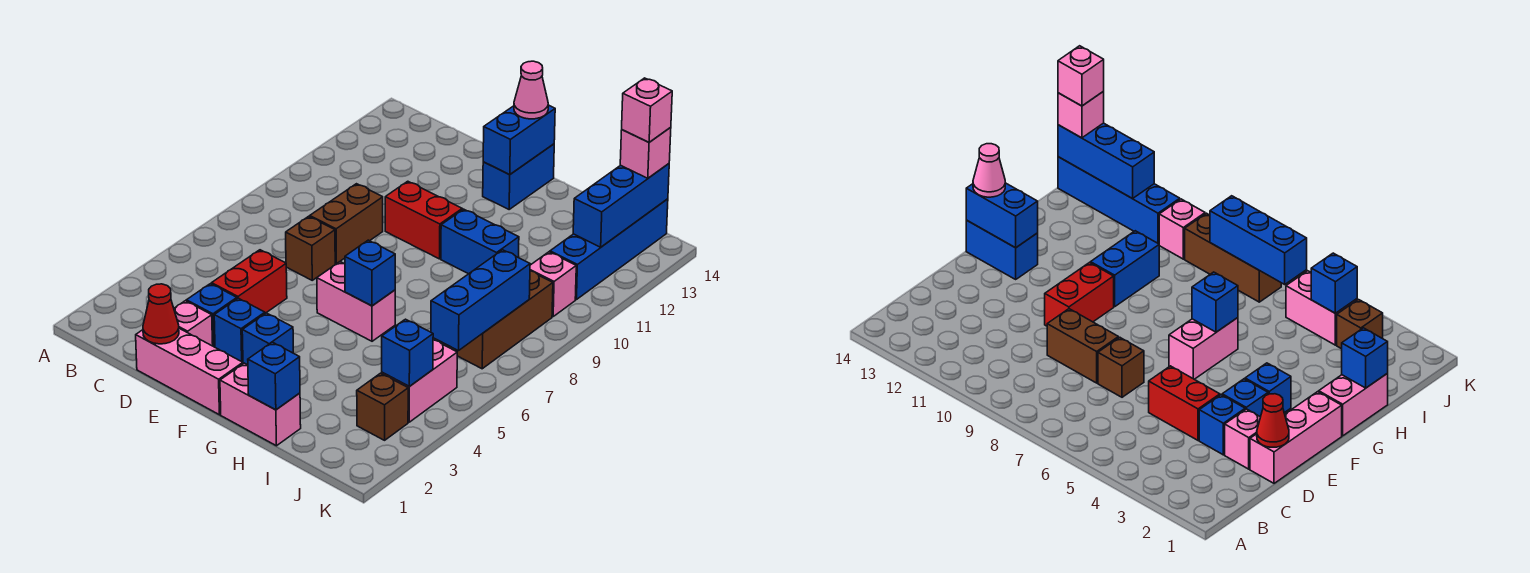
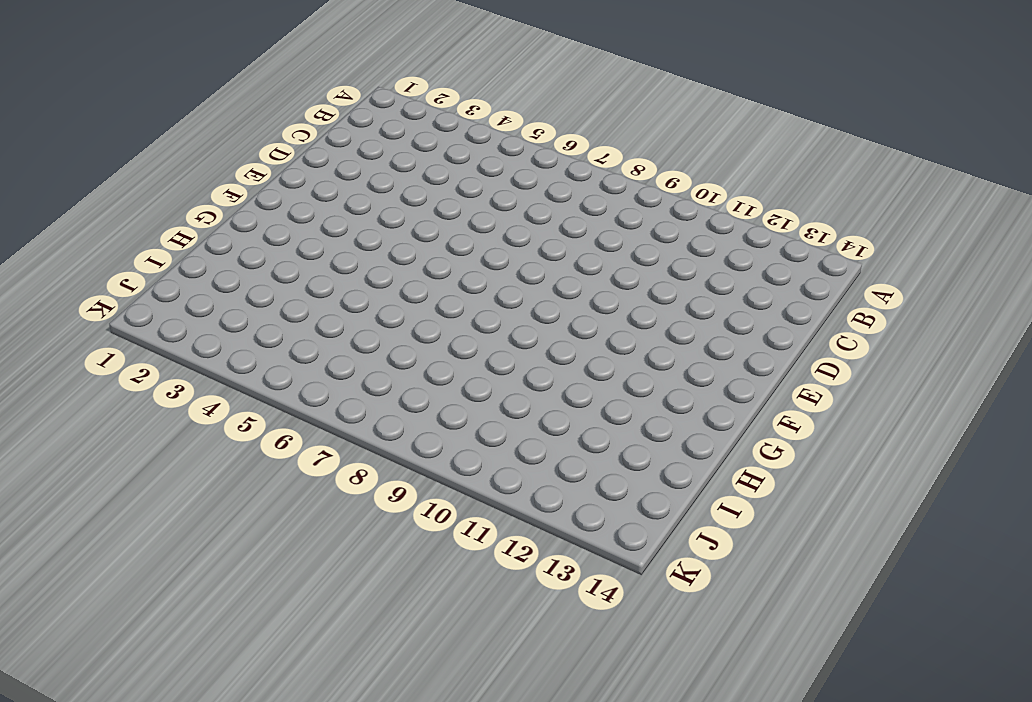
none -> pink brick D1:F1 level 1
none -> pink brick D2 level 1
none -> blue brick D3 level 1

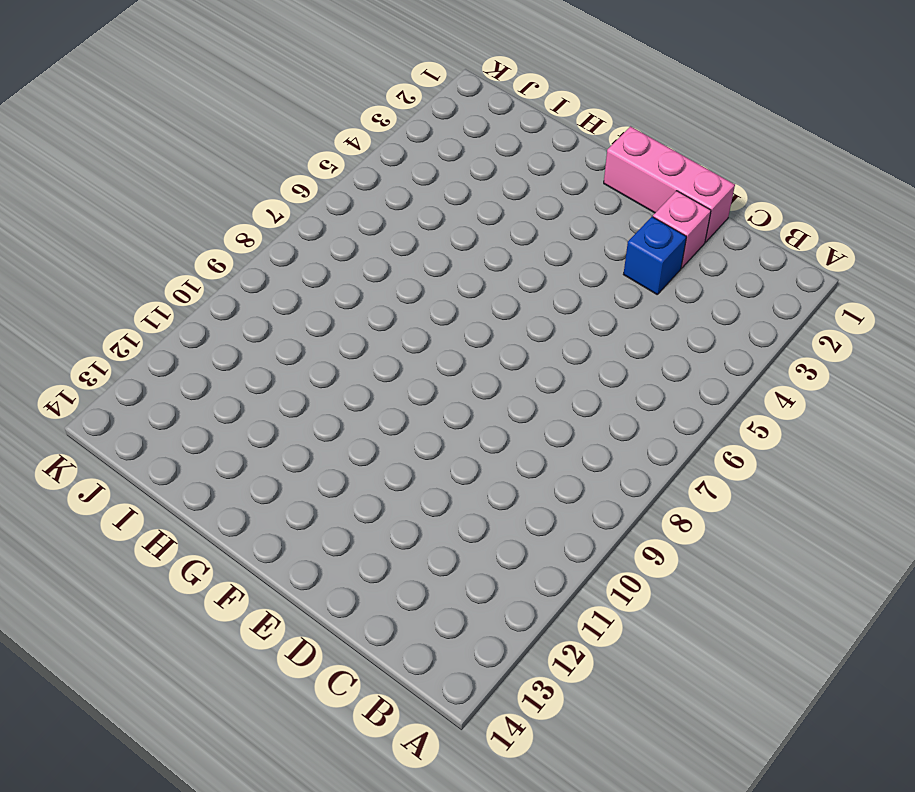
none -> red brick D4:D5 level 1
none -> brown brick D7 level 1
none -> brown brick D8:D9 level 1

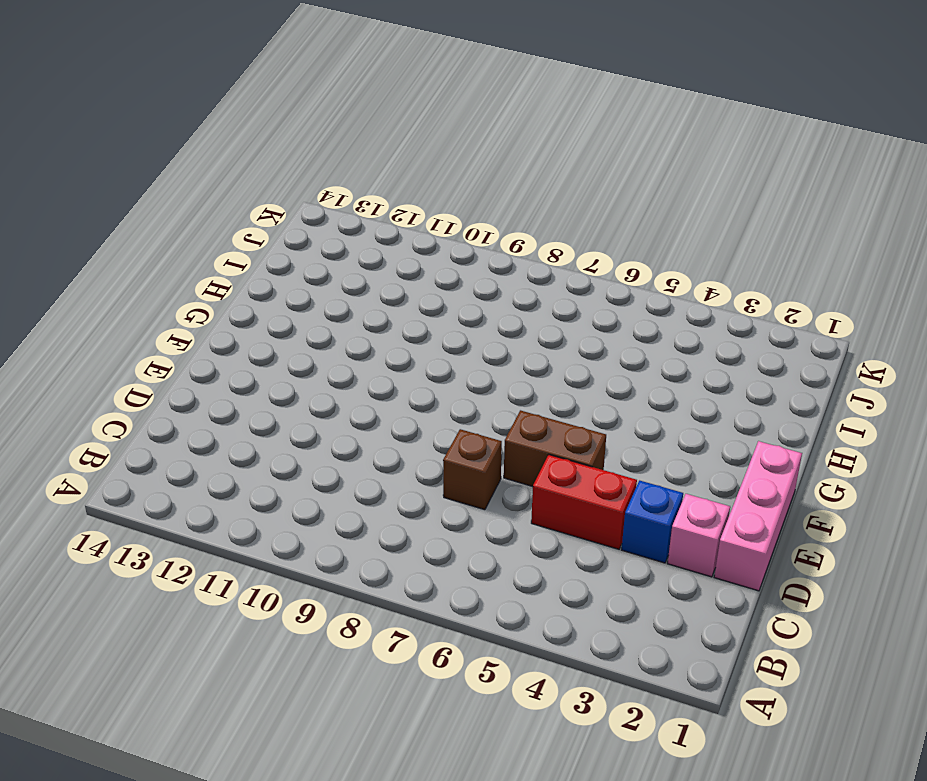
brown brick E5:E6 level 1 -> brown brick D8:D9 level 1
none -> blue brick E3 level 1
none -> red brick E10:F10 level 1
none -> blue brick F3 level 1

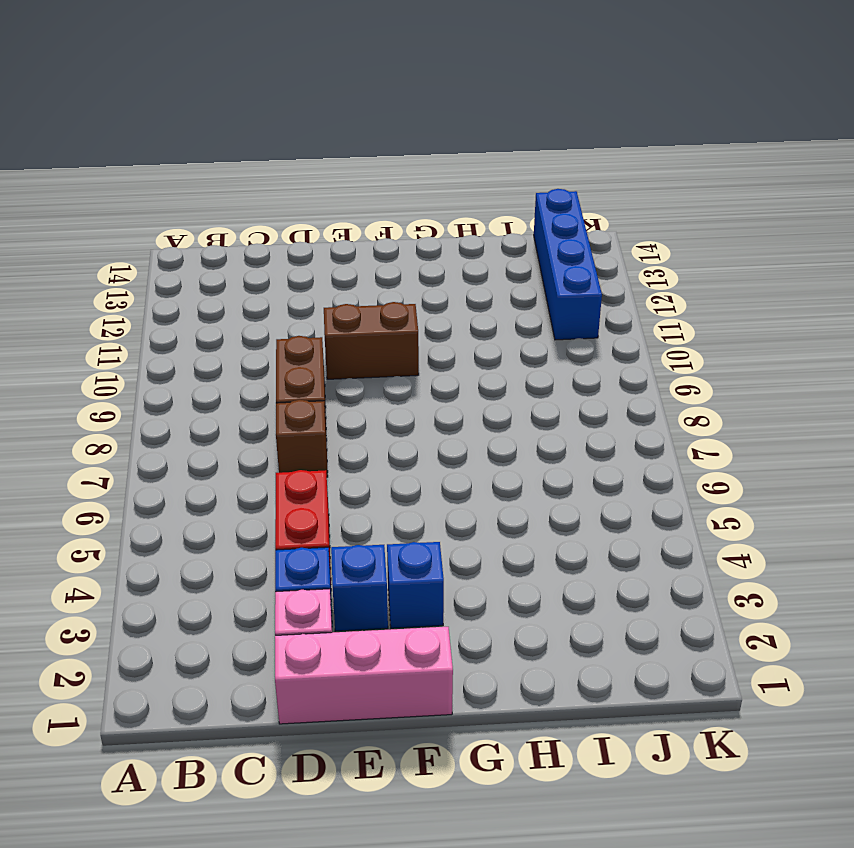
brown brick E10:F10 level 1 -> red brick E10:F10 level 1
none -> pink brick F6:G6 level 1
none -> blue brick F13:F14 level 1
none -> pink brick G1:H1 level 1

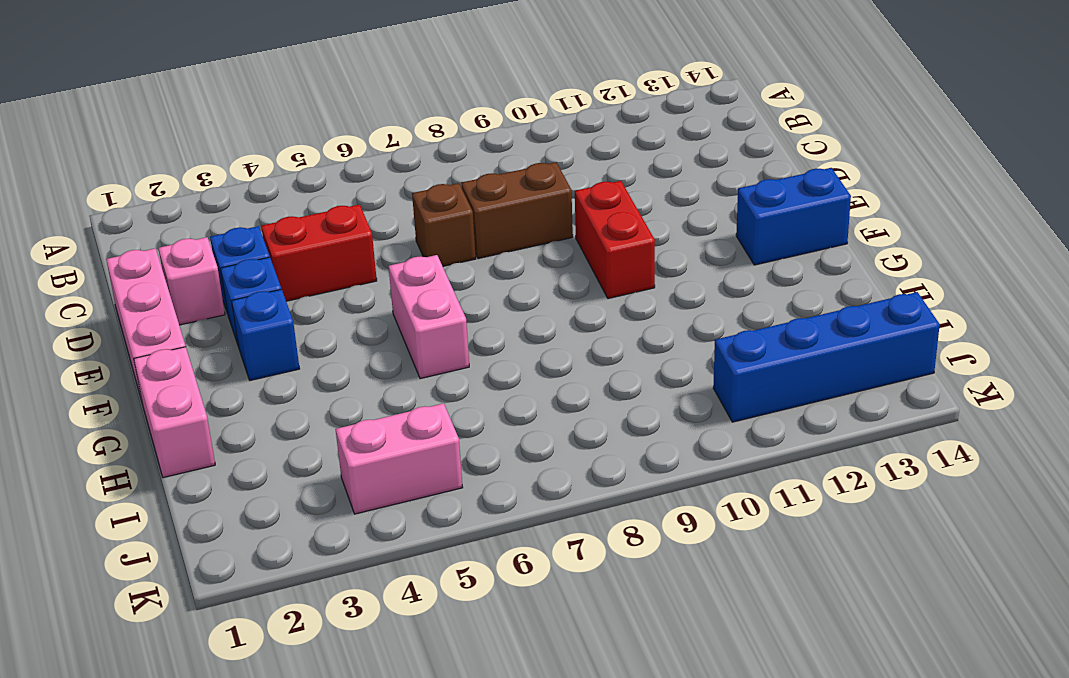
none -> blue brick G10:H10 level 1
none -> brown brick J3 level 1
none -> brown brick J7:J9 level 1

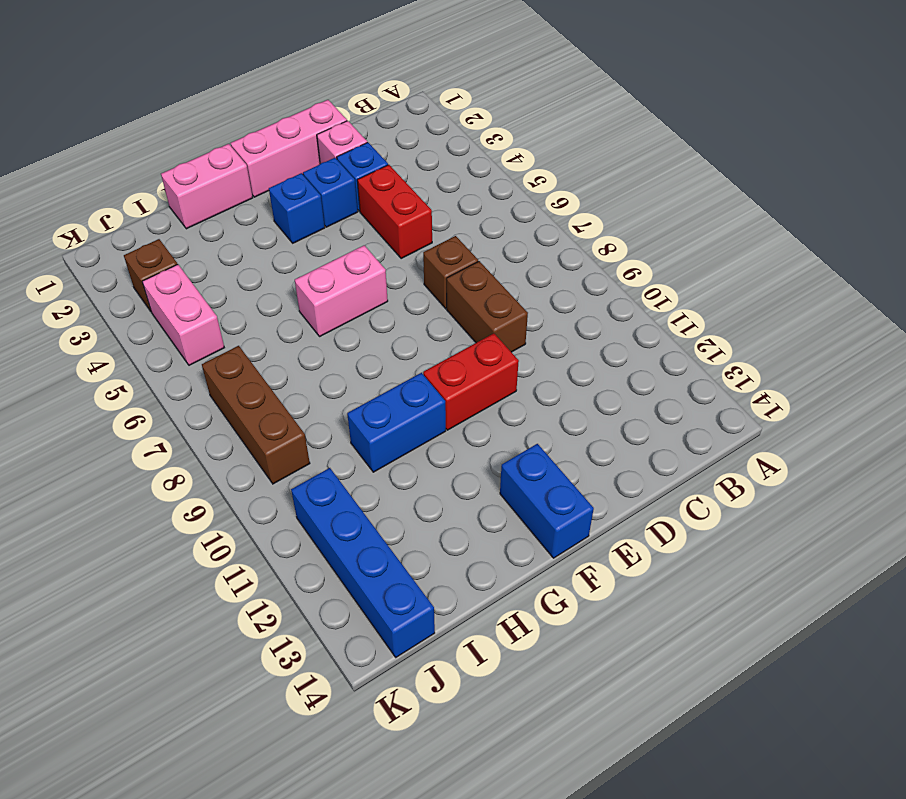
none -> pink brick J10 level 1
none -> red cone D1 level 2
none -> blue brick F13:F14 level 2

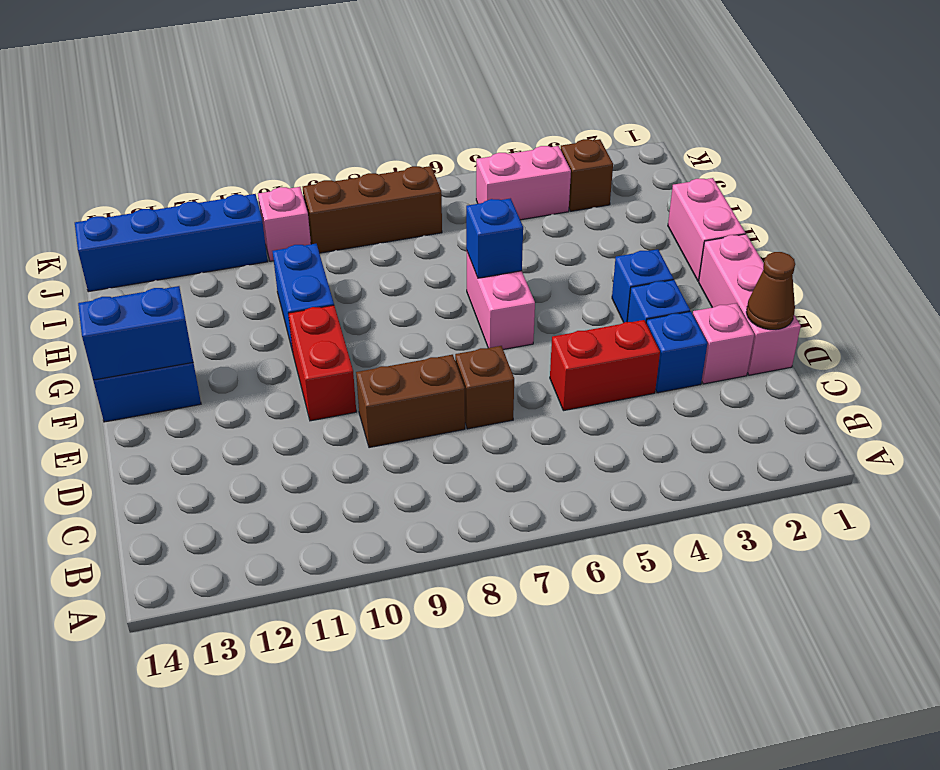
brown cone D1 level 2 -> red cone D1 level 2
none -> blue brick H1 level 2
none -> blue brick J4 level 2
none -> blue brick J6:J8 level 2

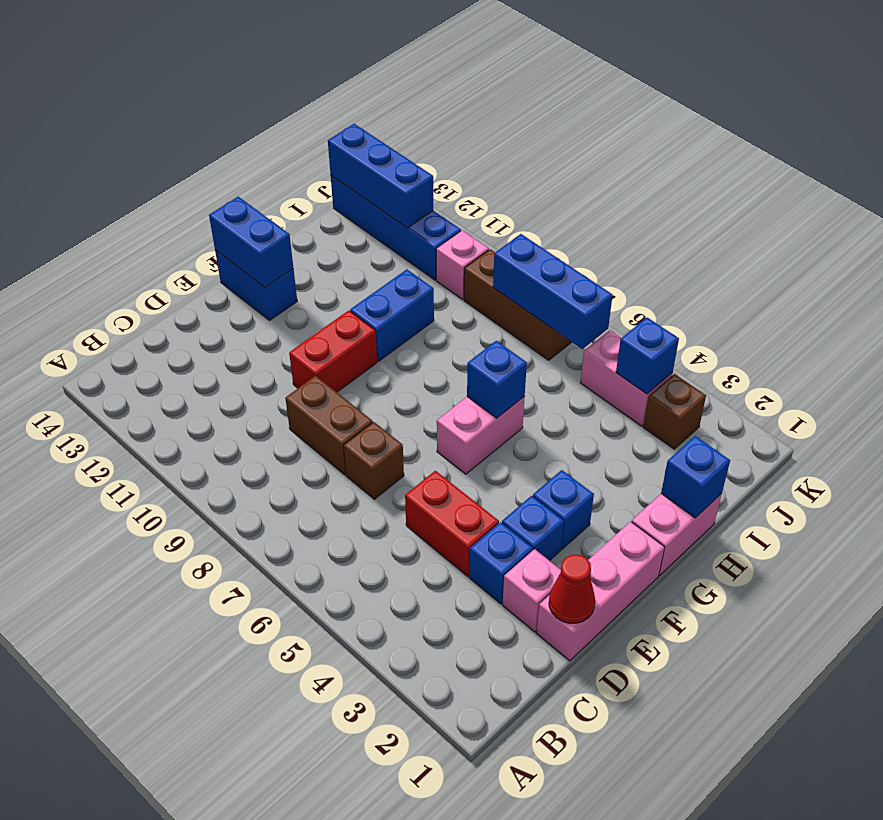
none -> pink cone F14 level 3
none -> pink brick J14 level 3
none -> pink brick J14 level 4

